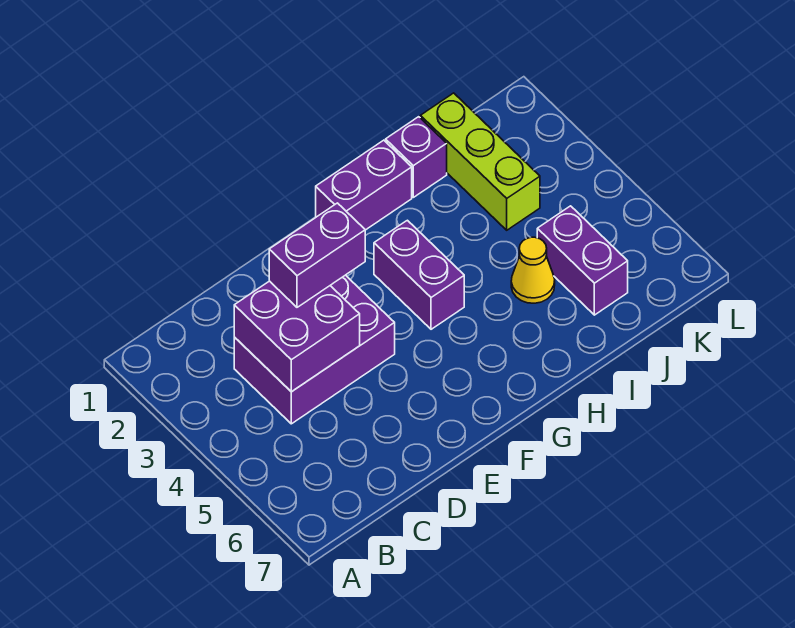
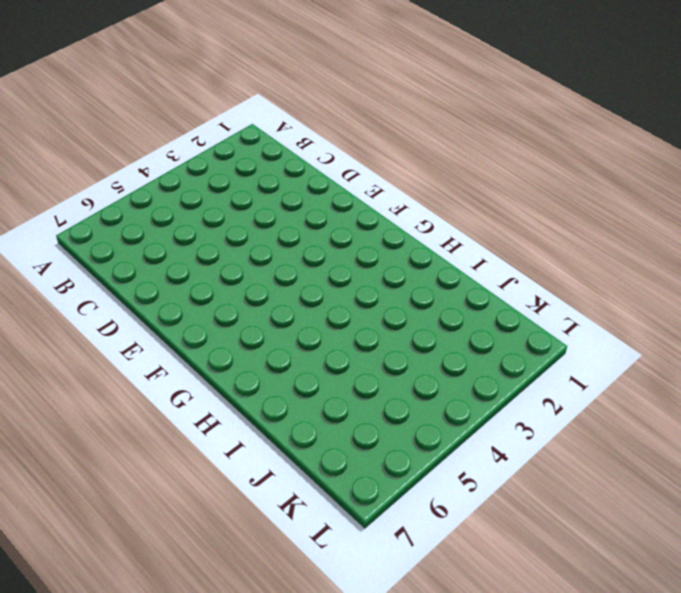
none -> purple brick C3:E4 level 1
none -> purple brick G1:H1 level 1

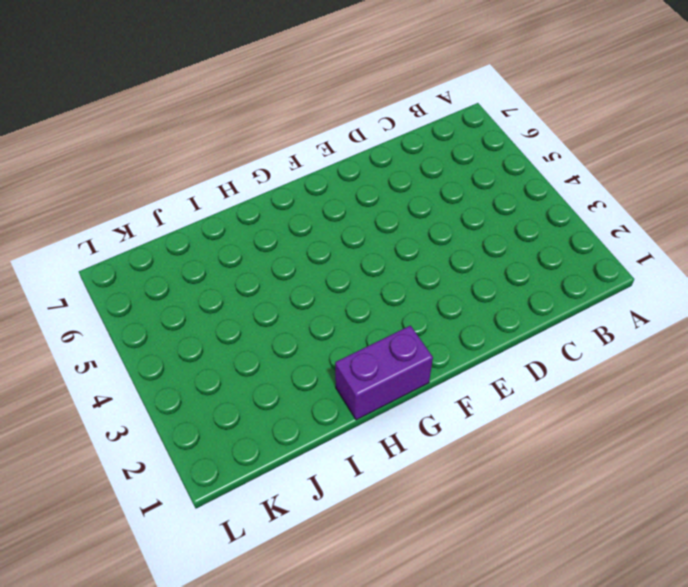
none -> purple brick C3:E4 level 1
none -> purple brick G3:G4 level 1

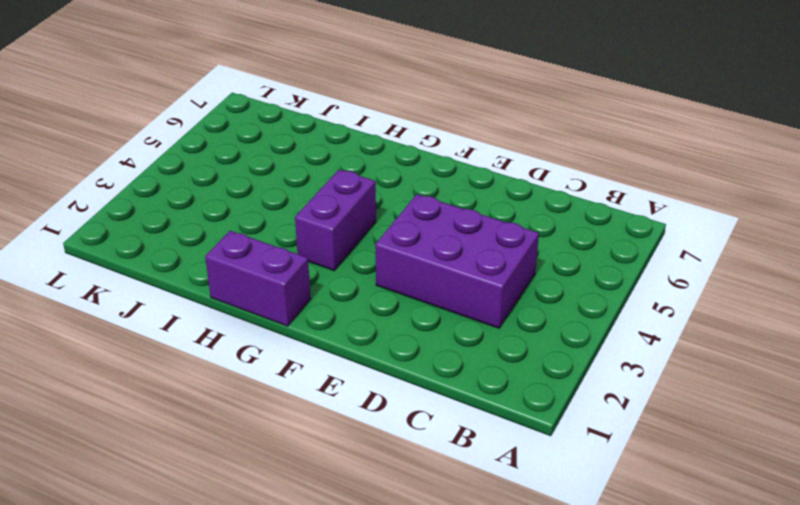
none -> purple brick I1 level 1
none -> yellow cone I5 level 1

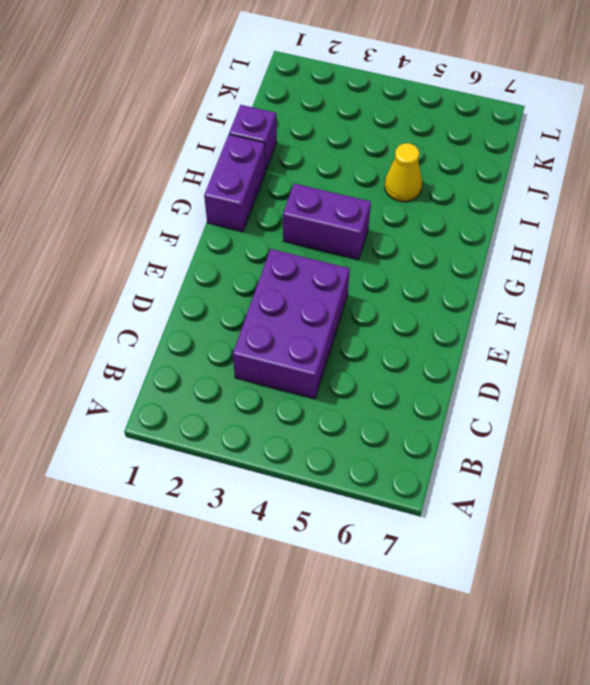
none -> lime brick J1:J3 level 1
none -> purple brick J5:J6 level 1

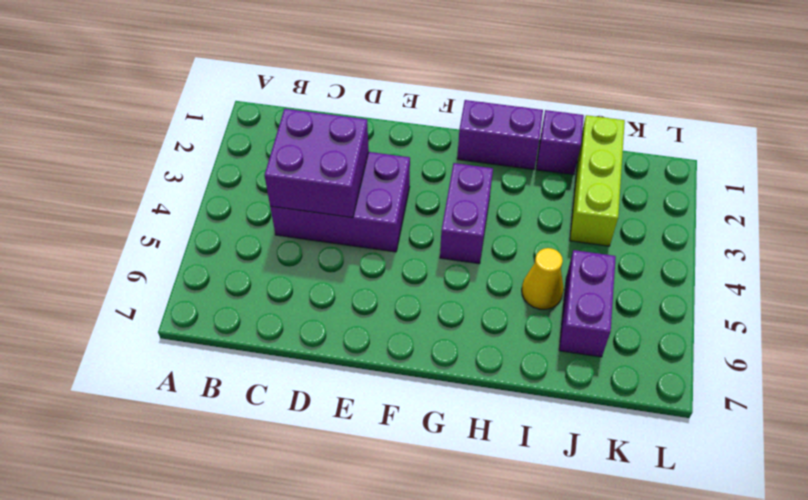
none -> purple brick D3:E3 level 3

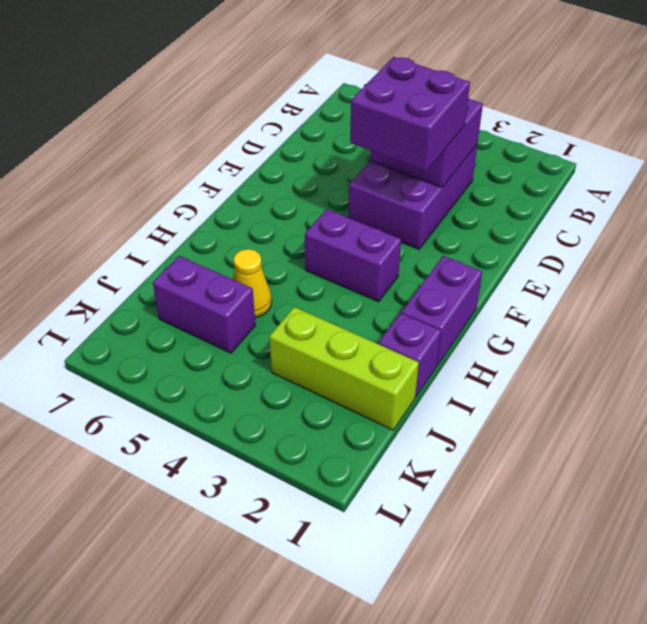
purple brick D3:E4 level 3 -> purple brick D3:E3 level 3

